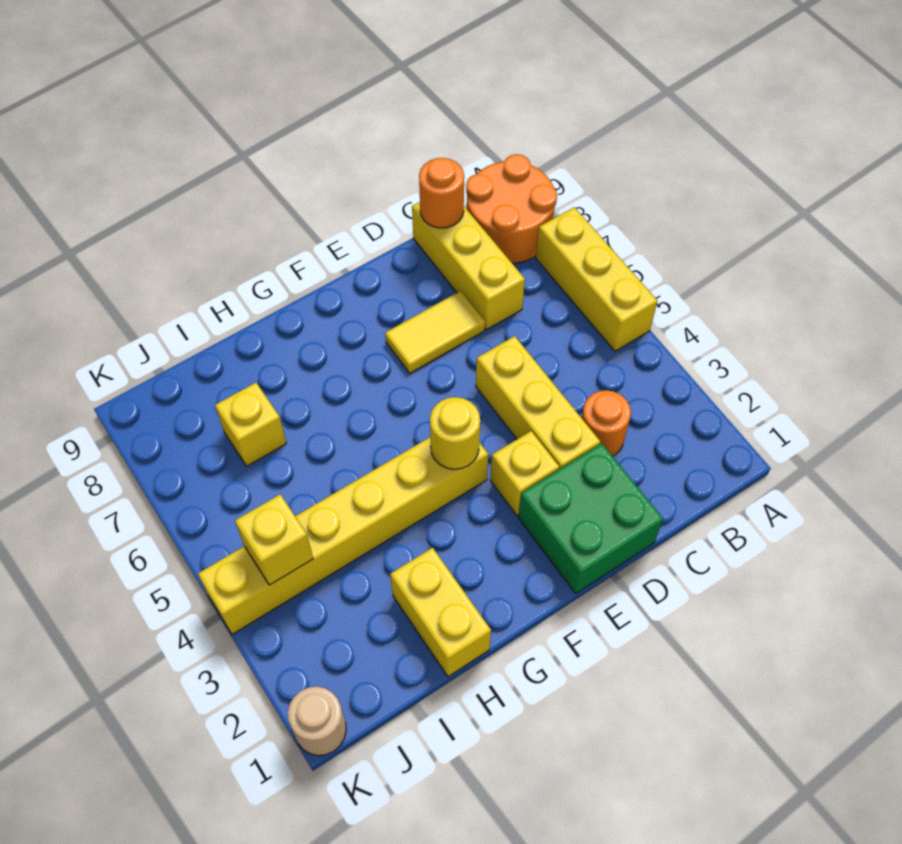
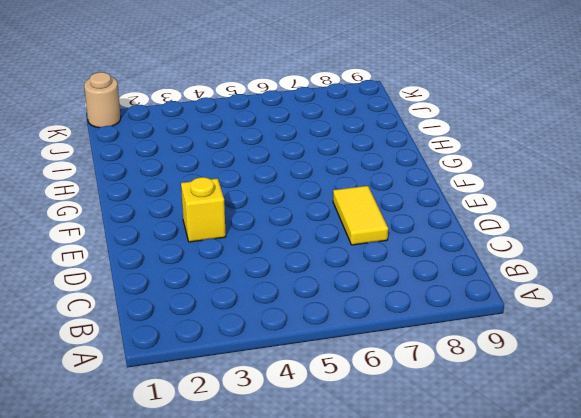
none -> yellow brick A5:A7 level 1
none -> orange round brick A8:B9 level 1
none -> orange round brick C3 level 1

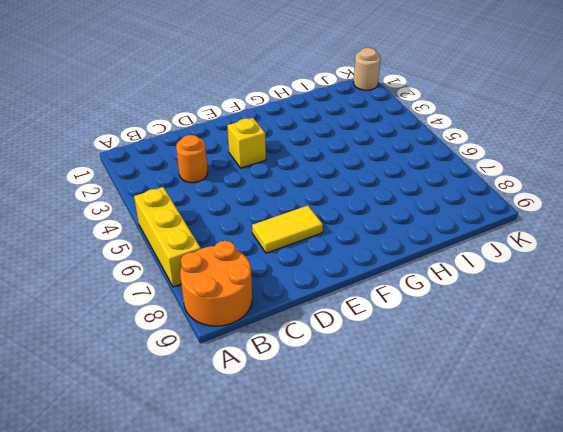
none -> yellow brick C7:C9 level 1
none -> green brick D1:E2 level 1
none -> yellow brick D3:D5 level 1

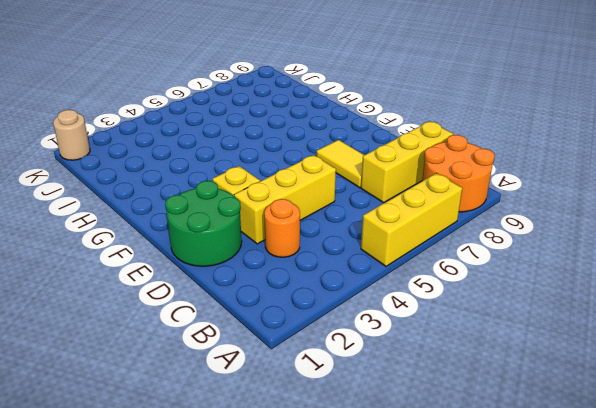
green round brick D1:E2 level 1 -> green brick D1:E2 level 1
none -> yellow brick F4:K4 level 1
none -> yellow brick H1:H2 level 1
none -> yellow brick I7 level 1

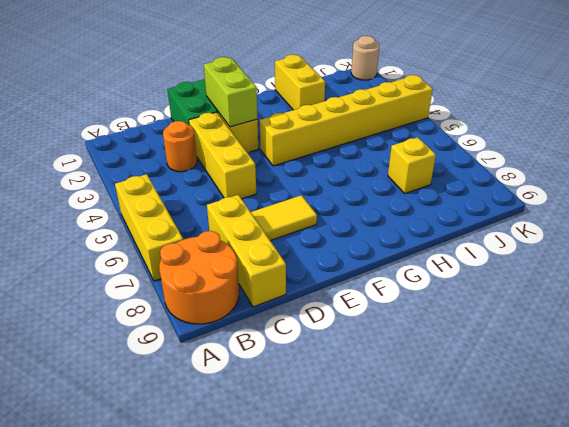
lime brick E2:E3 level 2 -> none
none -> orange round brick C9 level 2
none -> yellow round brick F4 level 2
none -> yellow brick J4 level 2

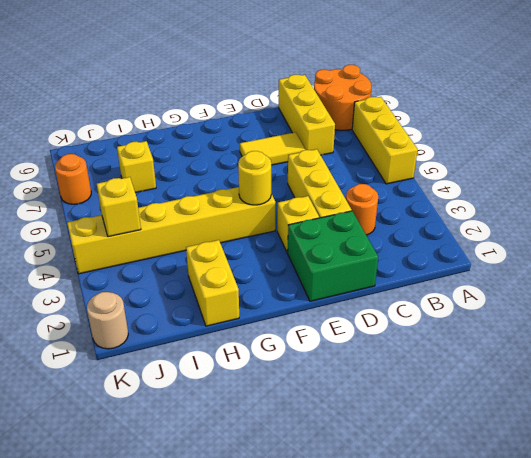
orange round brick K7 level 1 -> orange round brick C9 level 2

